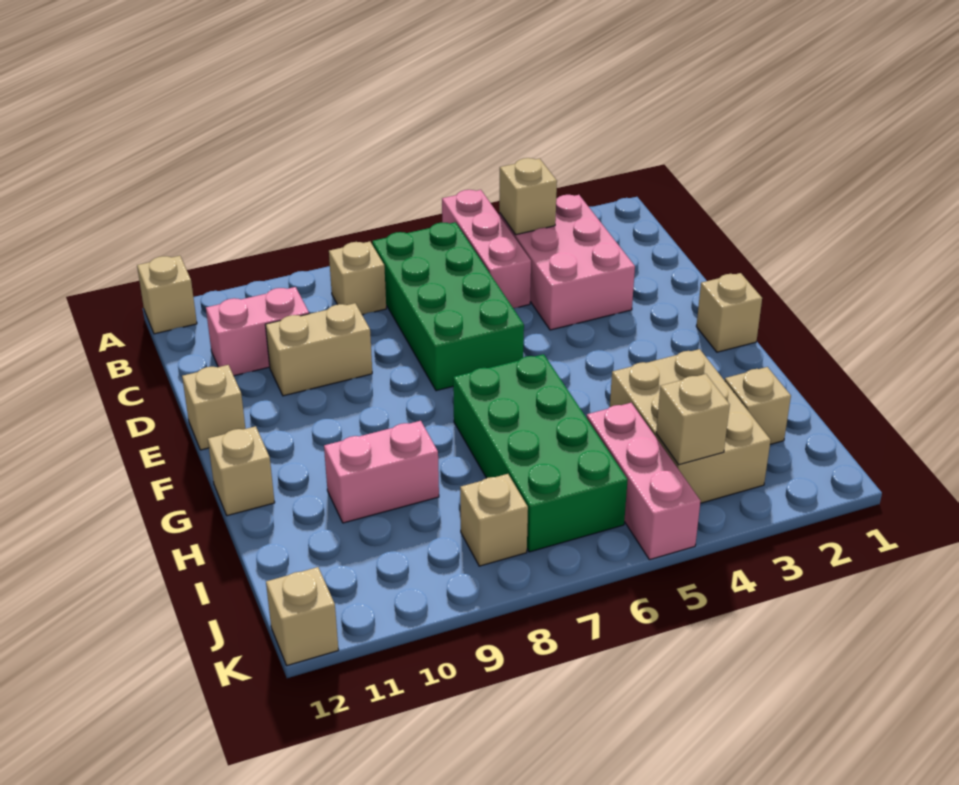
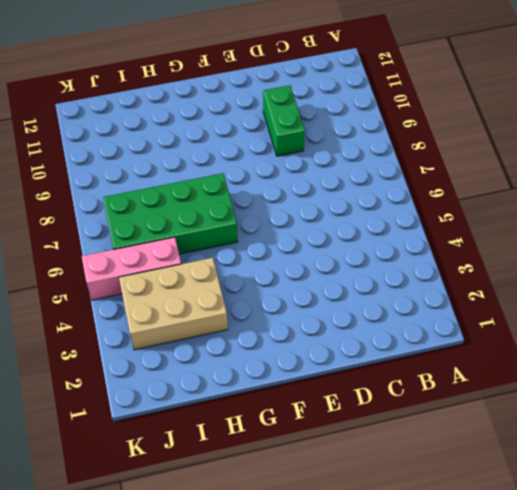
green brick D9:D10 level 1 -> tan brick D9:D10 level 1
none -> pink brick A5:C5 level 1
none -> tan brick A12 level 1
none -> pink brick B3:D4 level 1

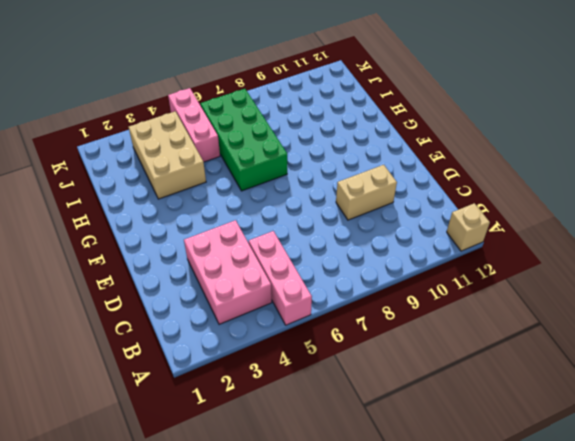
none -> green brick B6:E7 level 1
none -> tan brick B8 level 1
none -> pink brick C10:C11 level 1

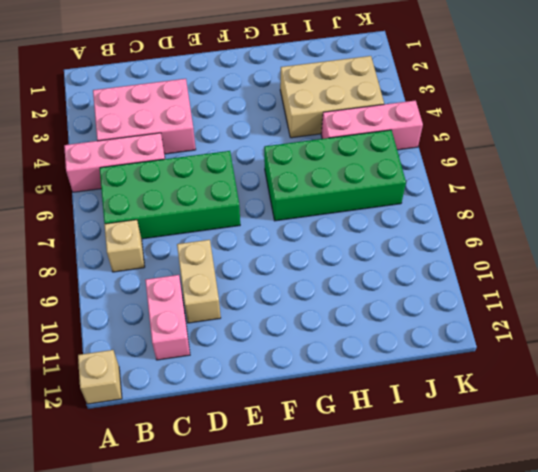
none -> tan brick E12 level 1
none -> tan brick F1 level 1
none -> tan brick G12 level 1

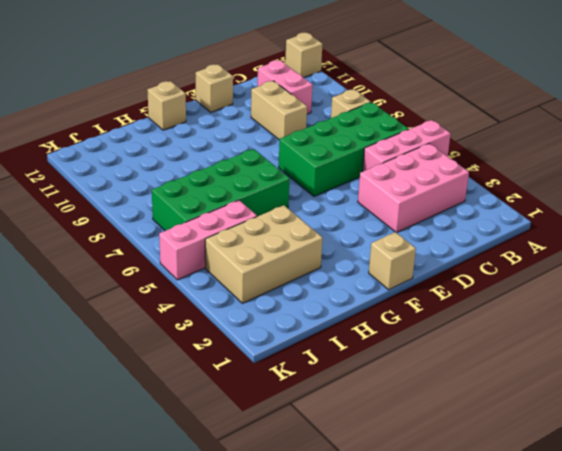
none -> pink brick H9:H10 level 1
none -> tan brick I2 level 1
none -> tan brick J8 level 1

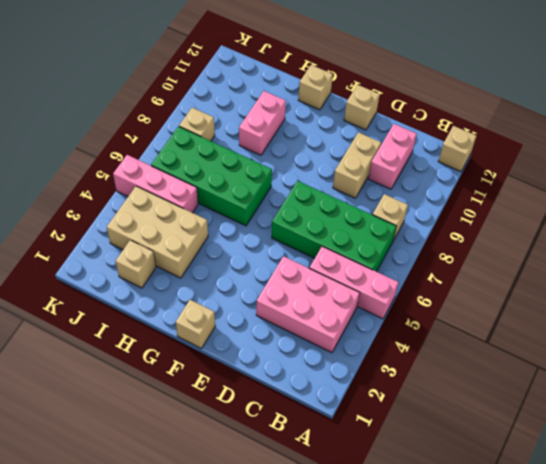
none -> tan brick K12 level 1
none -> tan brick B4 level 2
none -> tan brick J4 level 2

